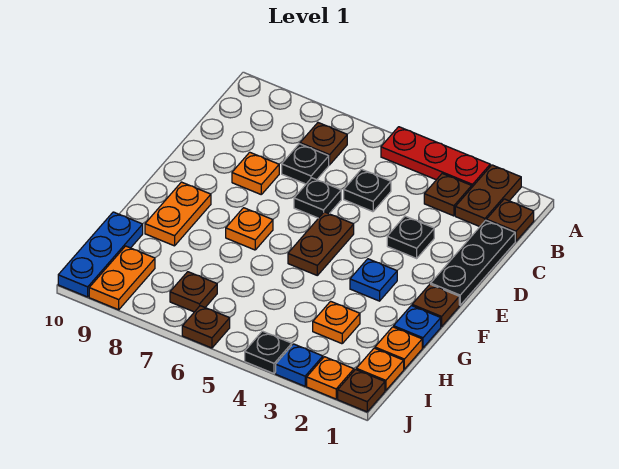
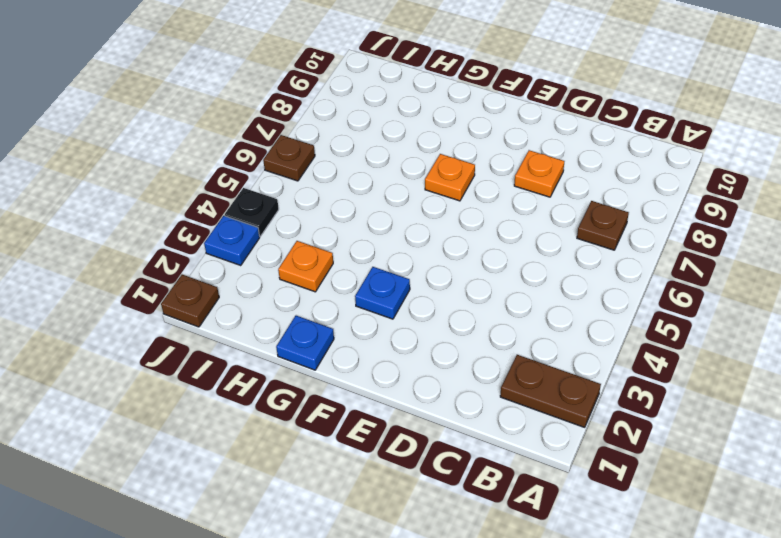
none -> red plate A3:A5 level 1
none -> brown plate B1 level 1
none -> brown plate B3 level 1

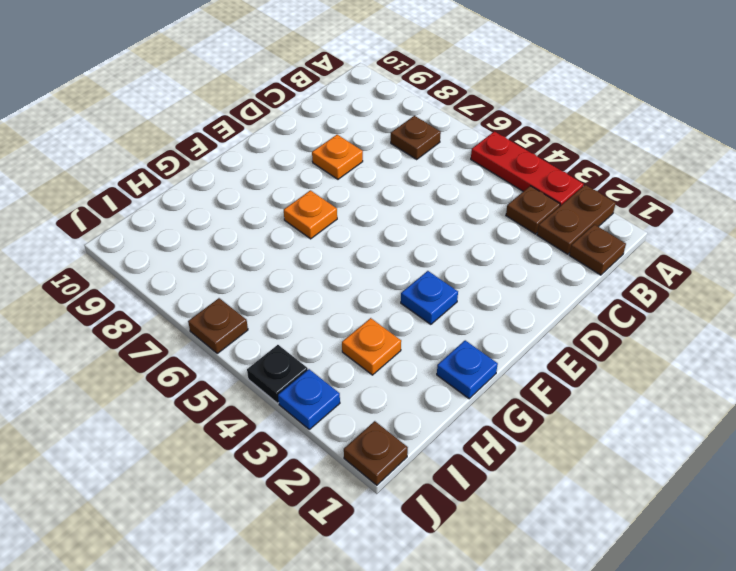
none -> black plate C1:E1 level 1
none -> black plate C5 level 1
none -> black plate C7 level 1

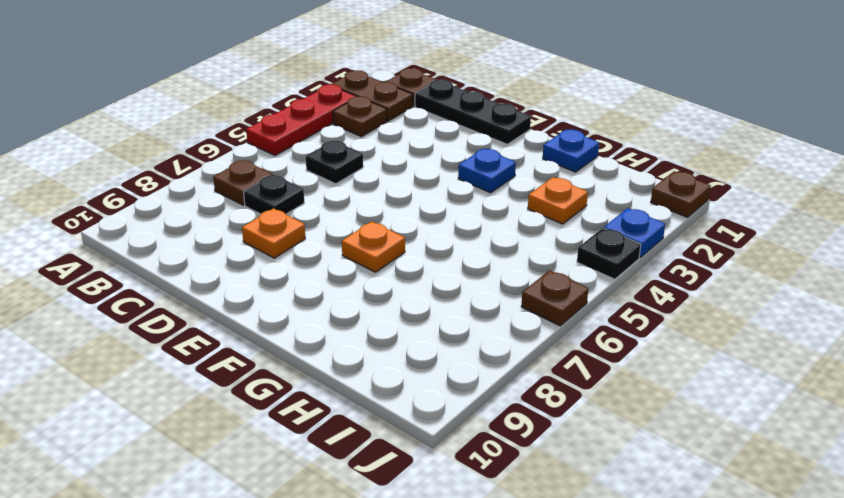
none -> black plate D3 level 1
none -> black plate D6 level 1
none -> brown plate E5:F5 level 1

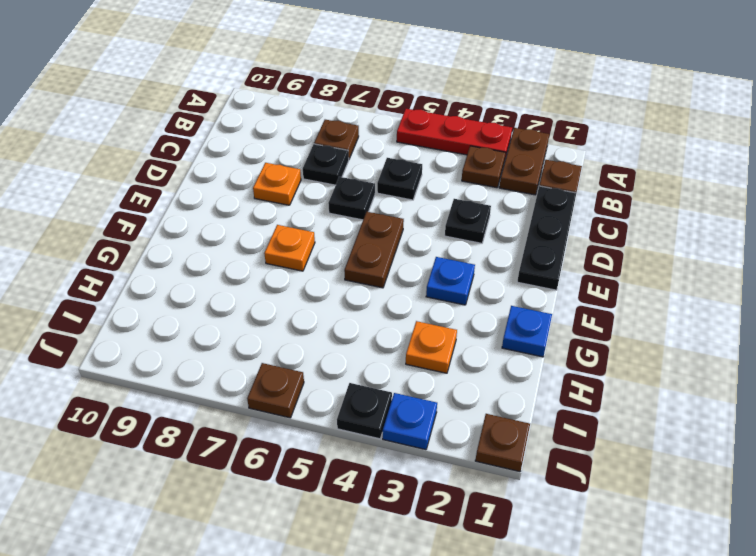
none -> brown plate F1 level 1
none -> orange plate F9:G9 level 1
none -> orange plate H1 level 1

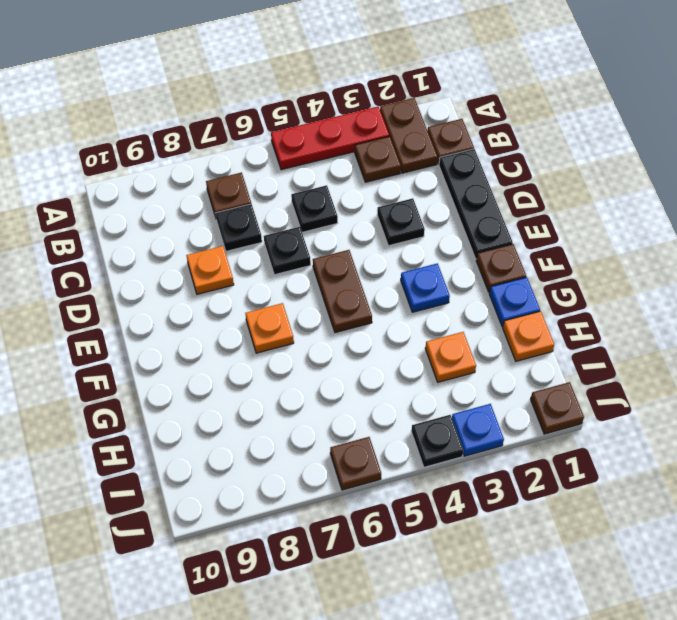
none -> orange plate F9:G9 level 1
none -> blue plate H10:J10 level 1
none -> orange plate I1 level 1

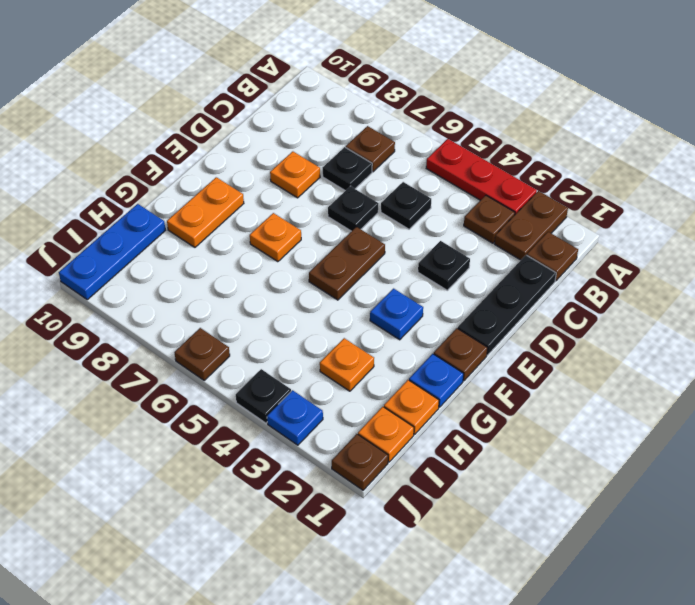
none -> brown plate I7 level 1
none -> orange plate I9:J9 level 1
none -> orange plate J2 level 1

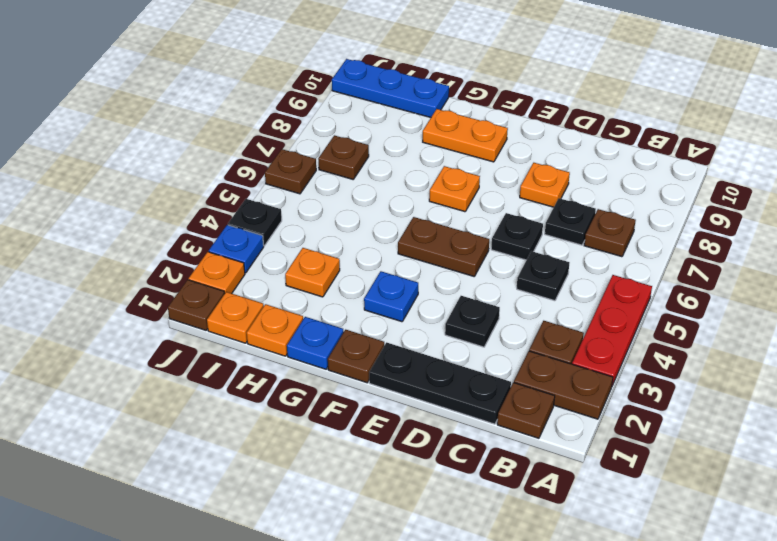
none -> orange plate I9:J9 level 1

